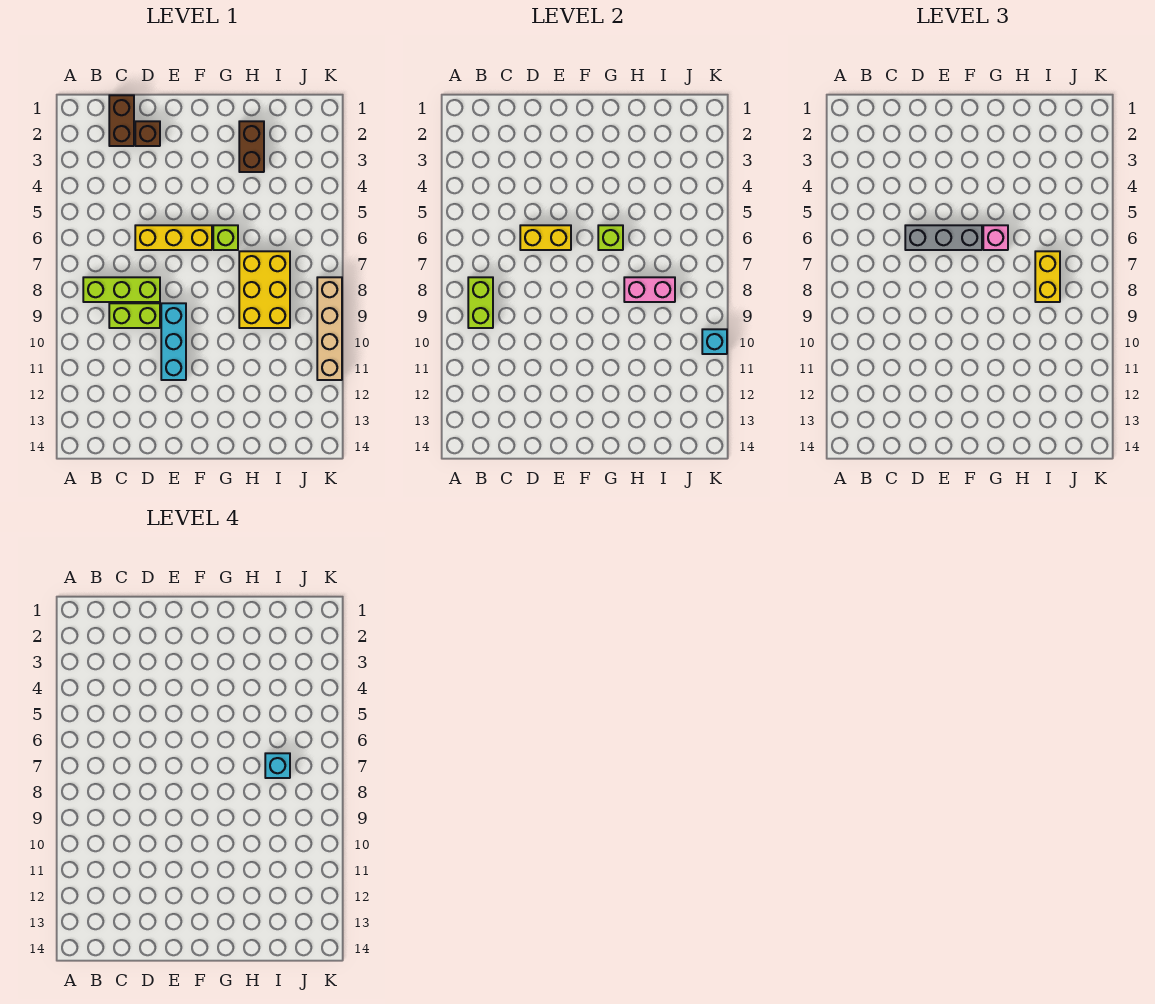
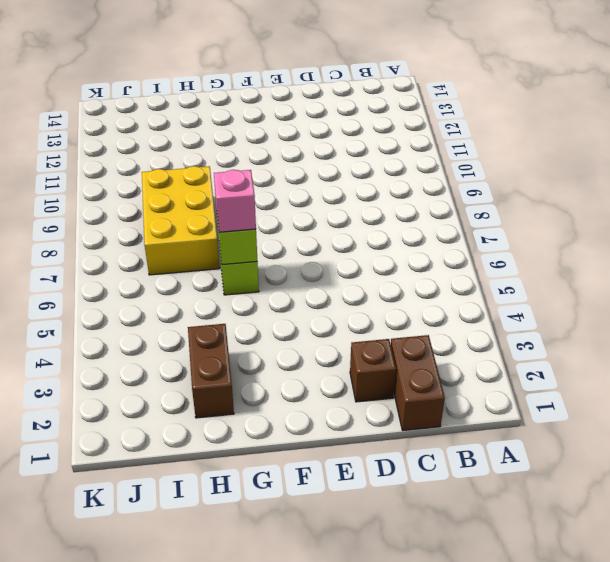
none -> lime brick B8:D8 level 1
none -> lime brick C9:D9 level 1
none -> yellow brick D6:F6 level 1

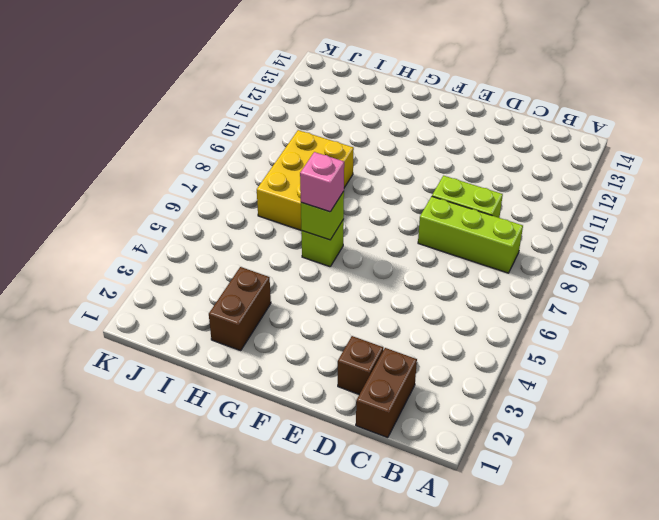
none -> yellow brick D6:F6 level 1
none -> cyan brick E9:E11 level 1
none -> tan brick K8:K11 level 1

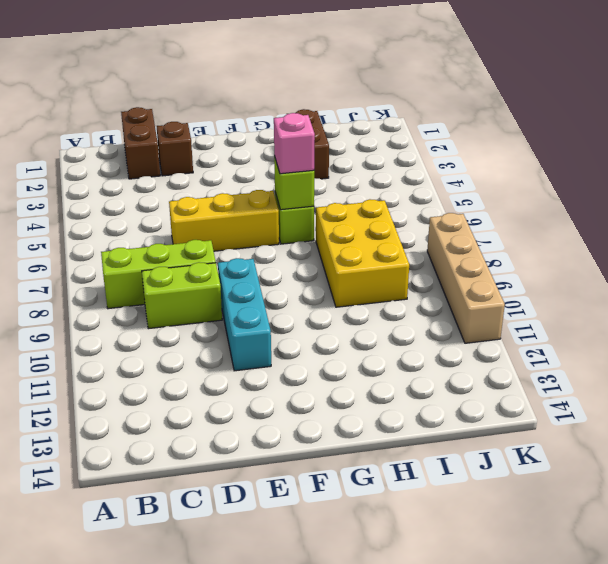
none -> lime brick B8:B9 level 2
none -> yellow brick D6:E6 level 2
none -> pink brick H8:I8 level 2

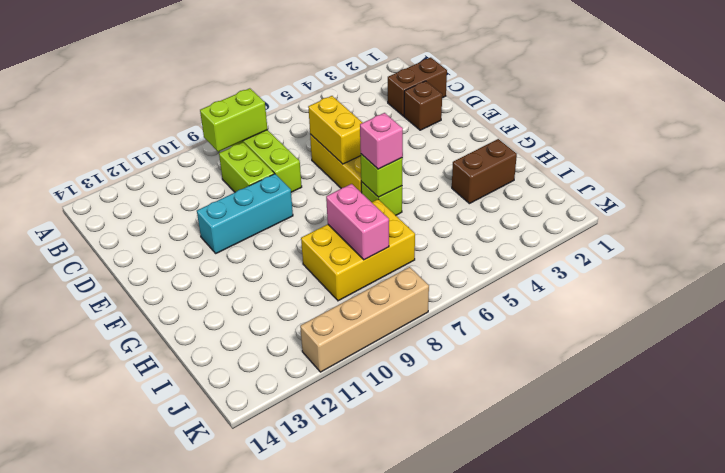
none -> cyan brick K10 level 2
none -> grey brick D6:F6 level 3
none -> yellow brick I7:I8 level 3

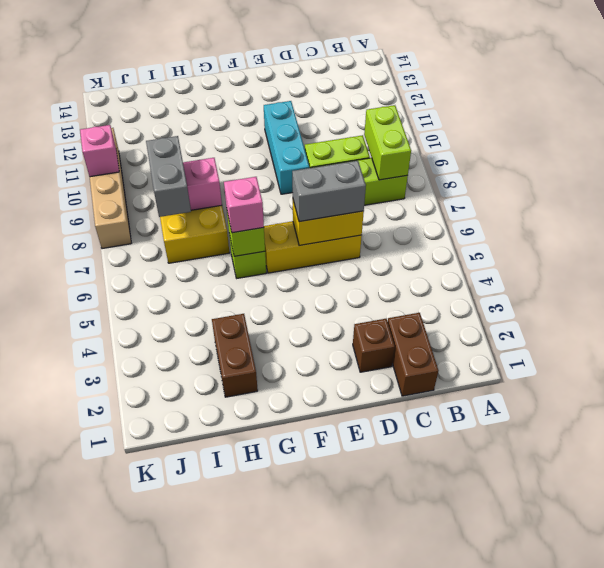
grey brick D6:E6 level 3 -> grey brick D6:F6 level 3
grey brick I7:I8 level 3 -> yellow brick I7:I8 level 3
pink brick K10 level 2 -> cyan brick K10 level 2
none -> cyan brick I7 level 4

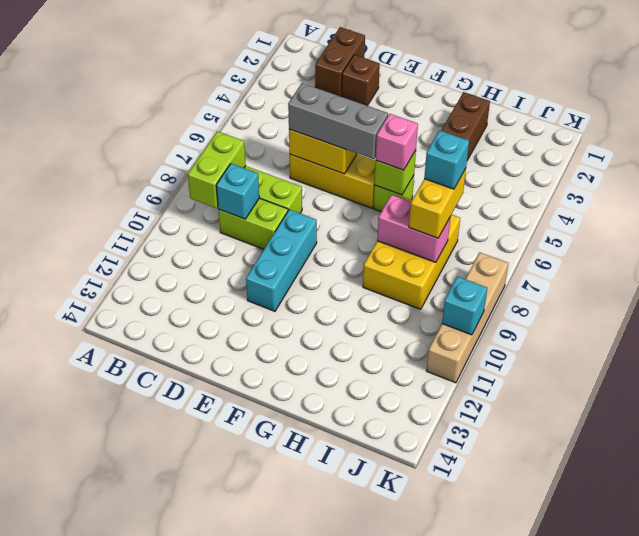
cyan brick C9 level 2 -> none

